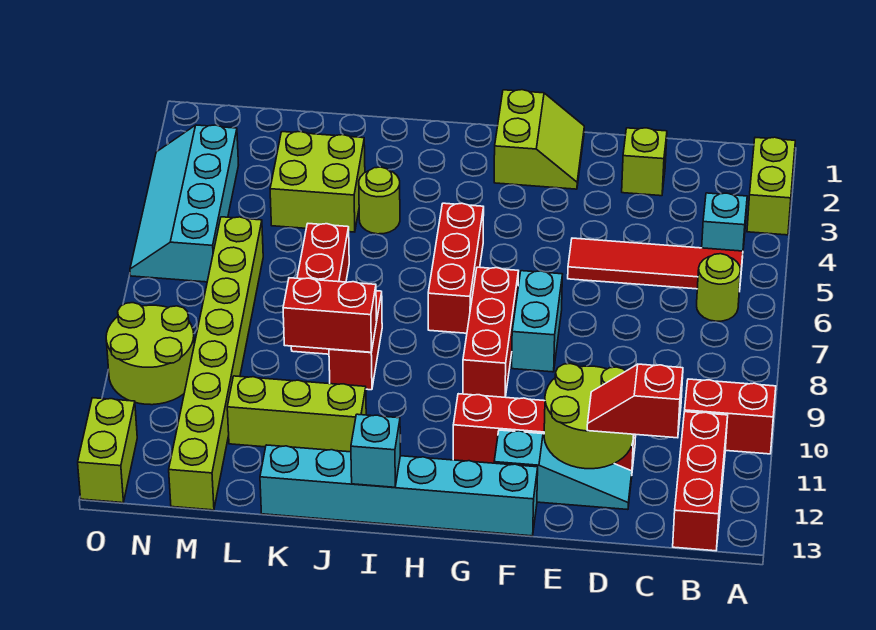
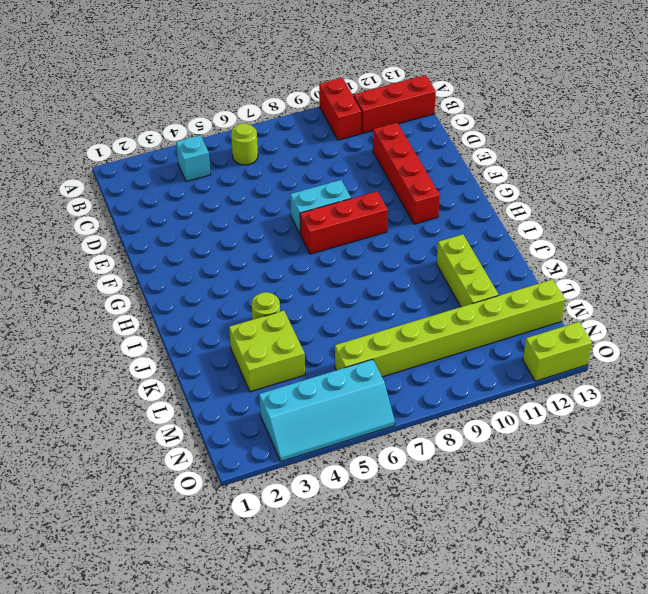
none -> lime brick A2:A3 level 1
none -> red tile B5:E5 level 1
none -> lime brick D2 level 1

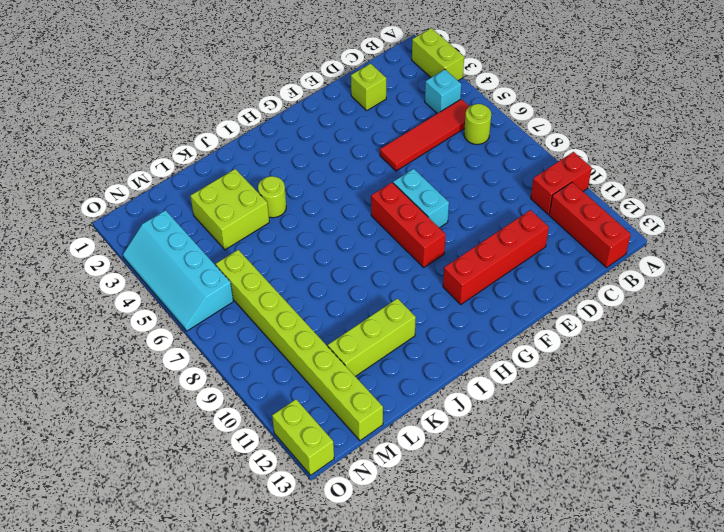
none -> cyan slope D12:F12 level 1 top F
none -> lime slope F1:G2 level 1 top G
none -> cyan brick F13:K13 level 1

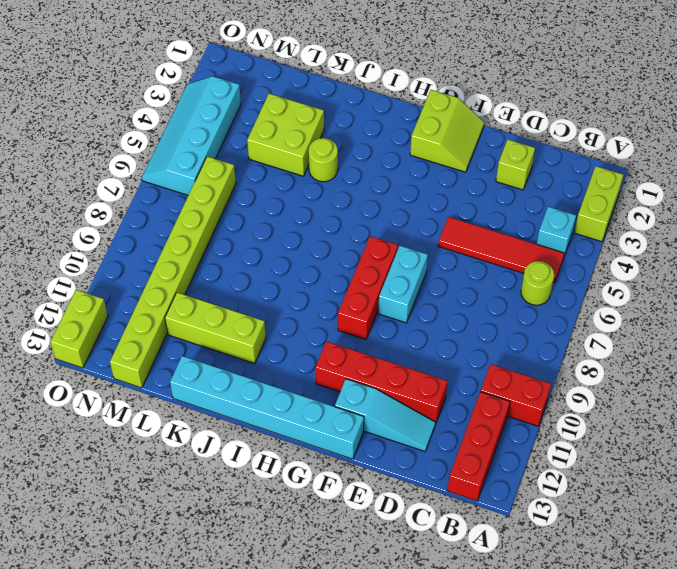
none -> red brick H5:H7 level 1
none -> red brick J8:J9 level 1
none -> red brick K6:K8 level 1

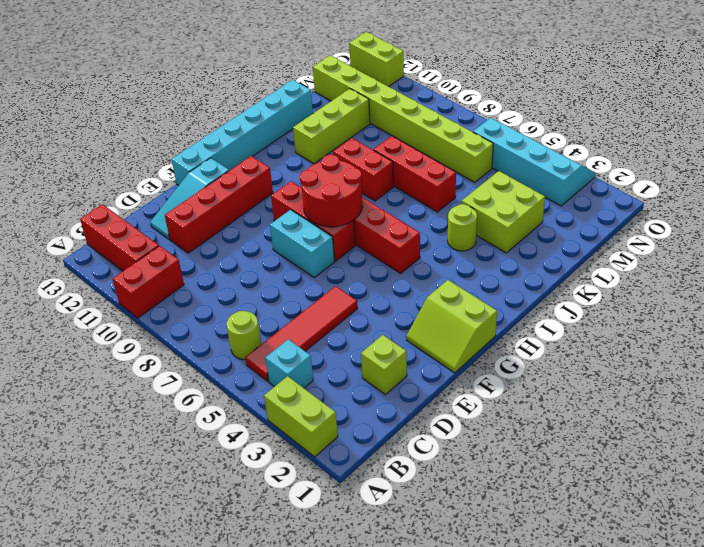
red round brick G7:H8 level 2 -> none
none -> lime round brick N9:O10 level 1
none -> lime round brick D11:E12 level 2
none -> cyan brick I13 level 2

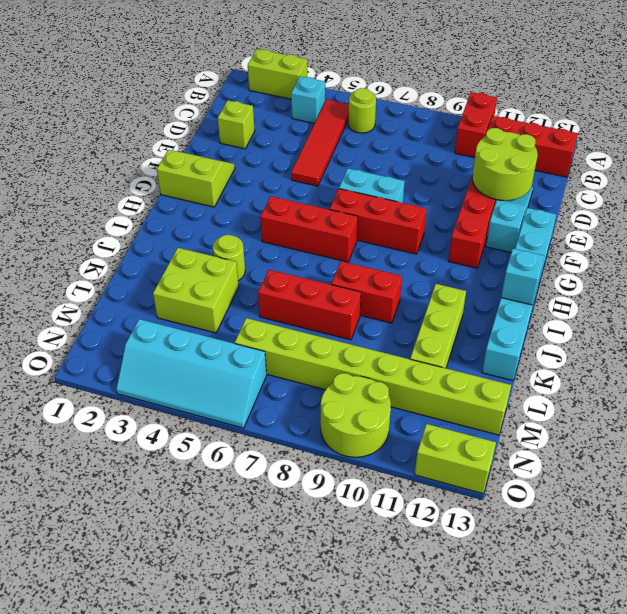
none -> red brick J9:K9 level 2
none -> red slope C12:D12 level 3 top C

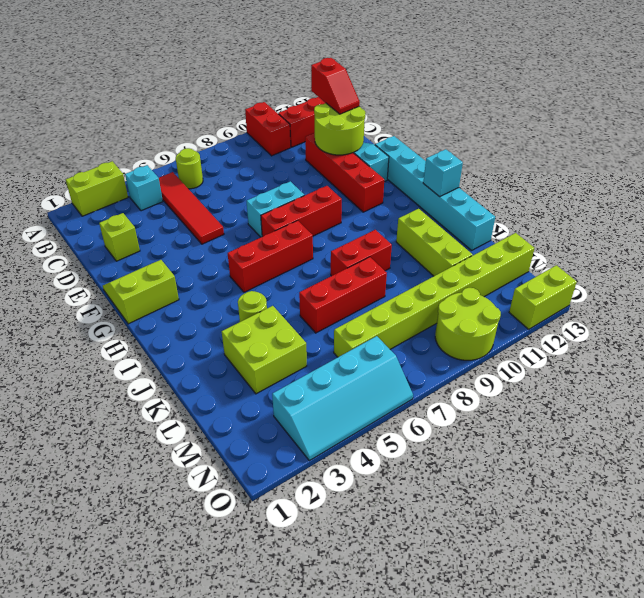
none -> red brick J9:K9 level 2

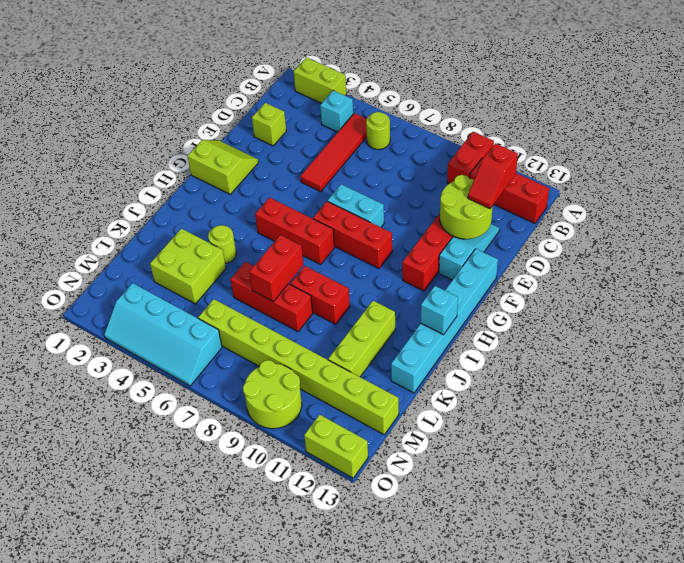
red brick J7:K7 level 2 -> red brick J9:K9 level 2

